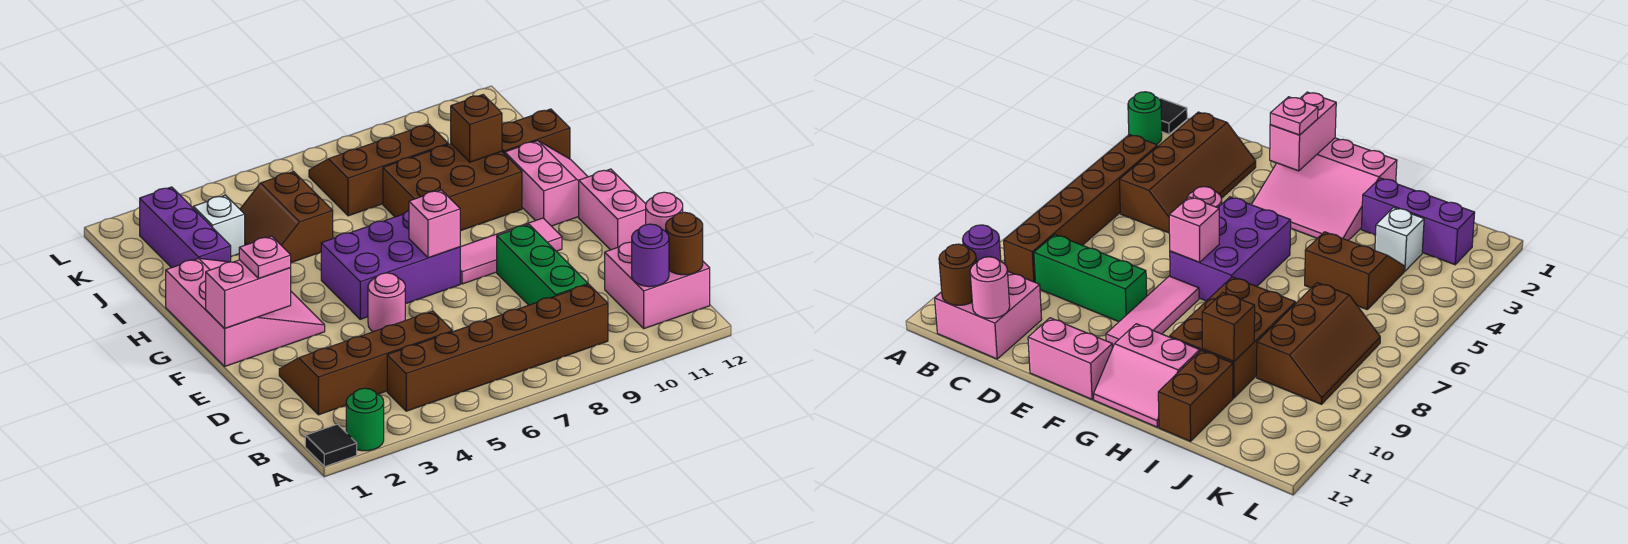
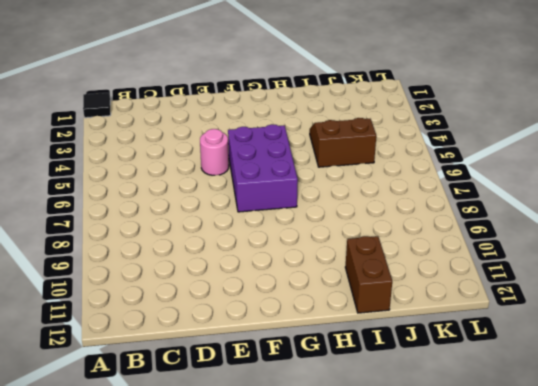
none -> green round brick A2 level 1
none -> brown brick B4:B9 level 1
none -> pink brick B11:C12 level 1

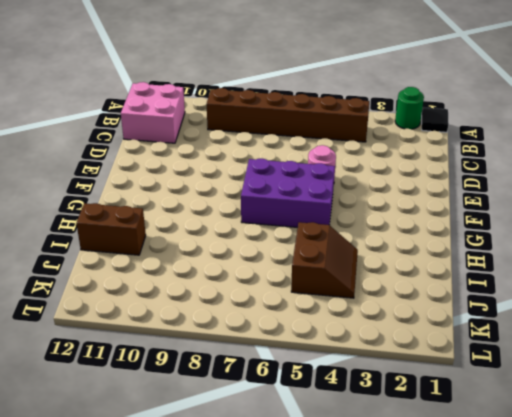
none -> brown slope C2:D5 level 1 top C
none -> green brick C9:E9 level 1
none -> pink brick E12:F12 level 1

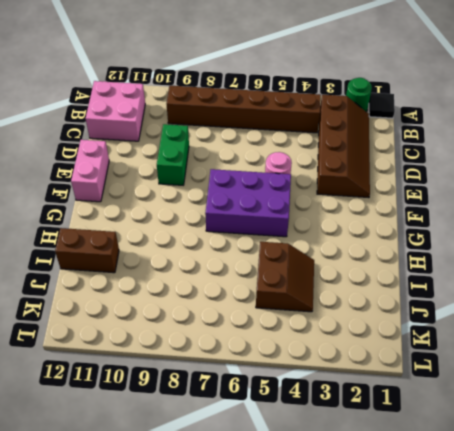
brown slope B2:E3 level 1 top 3 -> brown slope C2:D5 level 1 top C
green brick D9:E9 level 1 -> green brick C9:E9 level 1
none -> pink slope F1:H3 level 1 top 1
none -> pink tile F8:F10 level 1
none -> pink slope G11:H12 level 1 top 11

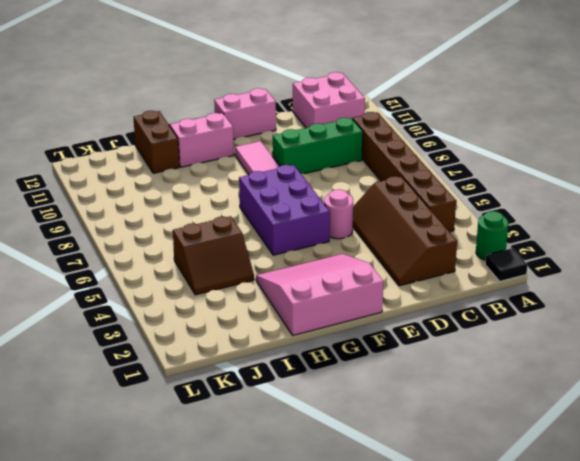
none -> brown brick H8:I10 level 1
none -> purple brick I2:K2 level 1
none -> white brick J3 level 1

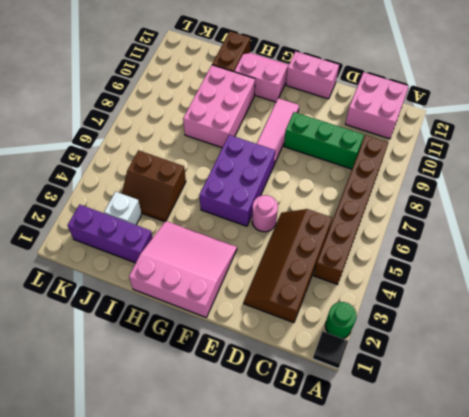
pink brick H8:I10 level 1 -> brown brick H8:I10 level 1
none -> brown slope J7:K9 level 1 top J
none -> purple round brick B11 level 2
none -> brown round brick B12 level 2

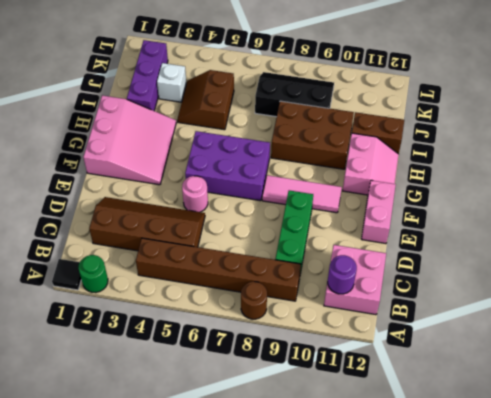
brown round brick A8 level 1 -> brown round brick B12 level 2
black slope J7:K9 level 1 top J -> brown slope J7:K9 level 1 top J
none -> pink round brick C12 level 2
none -> pink brick F1:F2 level 2
none -> pink brick F7 level 2

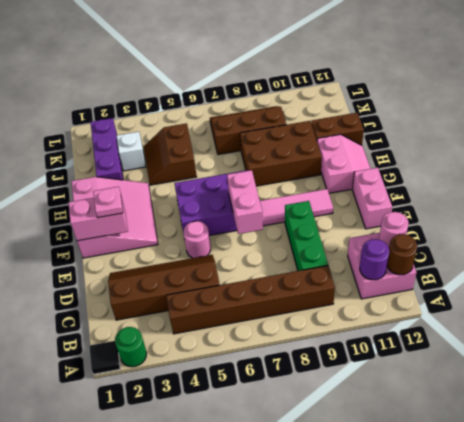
pink brick E7:F7 level 2 -> pink brick F7 level 2
none -> brown brick I10 level 2

